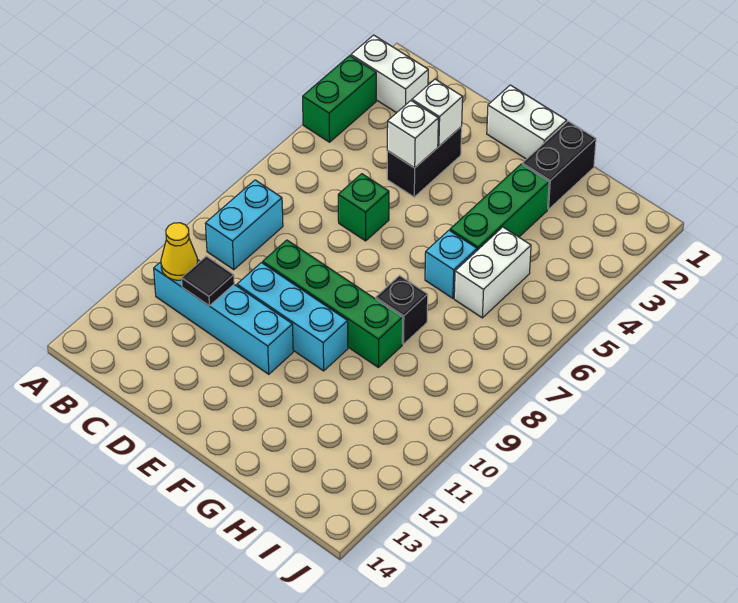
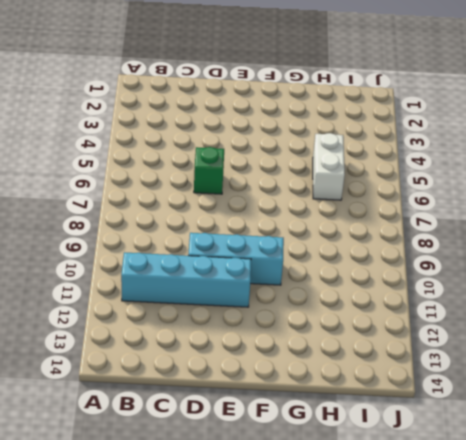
none -> white brick A2:B2 level 1
none -> green brick A3:A4 level 1
none -> cyan brick B8:B9 level 1

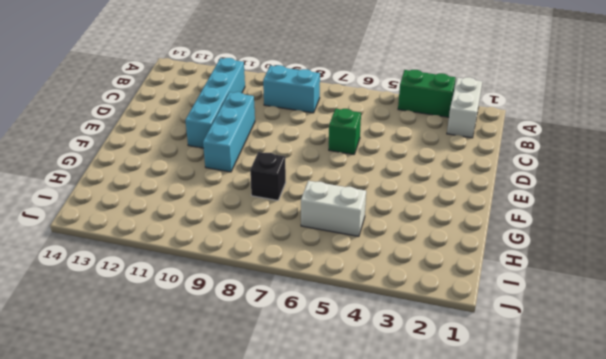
none -> black brick D3:D4 level 1
none -> green brick D9:G9 level 1
none -> white brick E1:F1 level 1

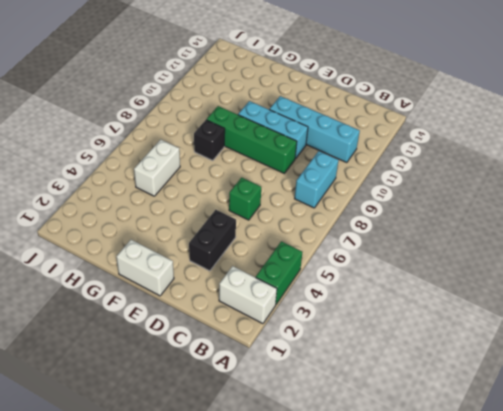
none -> black brick G1:G2 level 1
none -> green brick G3:G5 level 1
none -> cyan brick G6 level 1

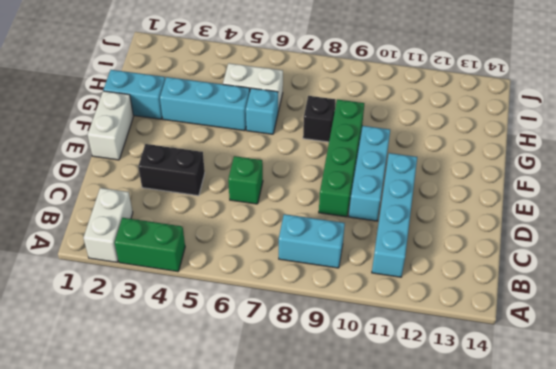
cyan brick G1:G2 level 1 -> black brick G1:G2 level 1
cyan brick G3:G5 level 1 -> green brick G3:G5 level 1
none -> yellow cone B11 level 2
none -> black tile C11 level 2
none -> white brick D3 level 2

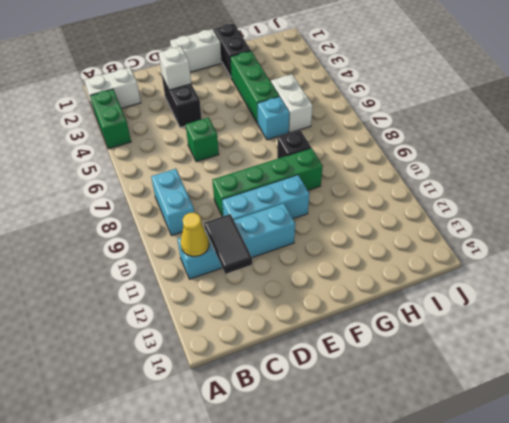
black tile C11:C12 level 2 -> black tile C11 level 2
none -> white brick D4 level 2

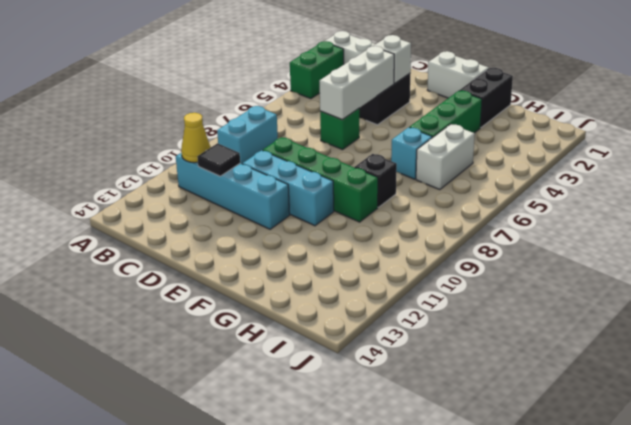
white brick D4:D6 level 2 -> white brick D4 level 2

